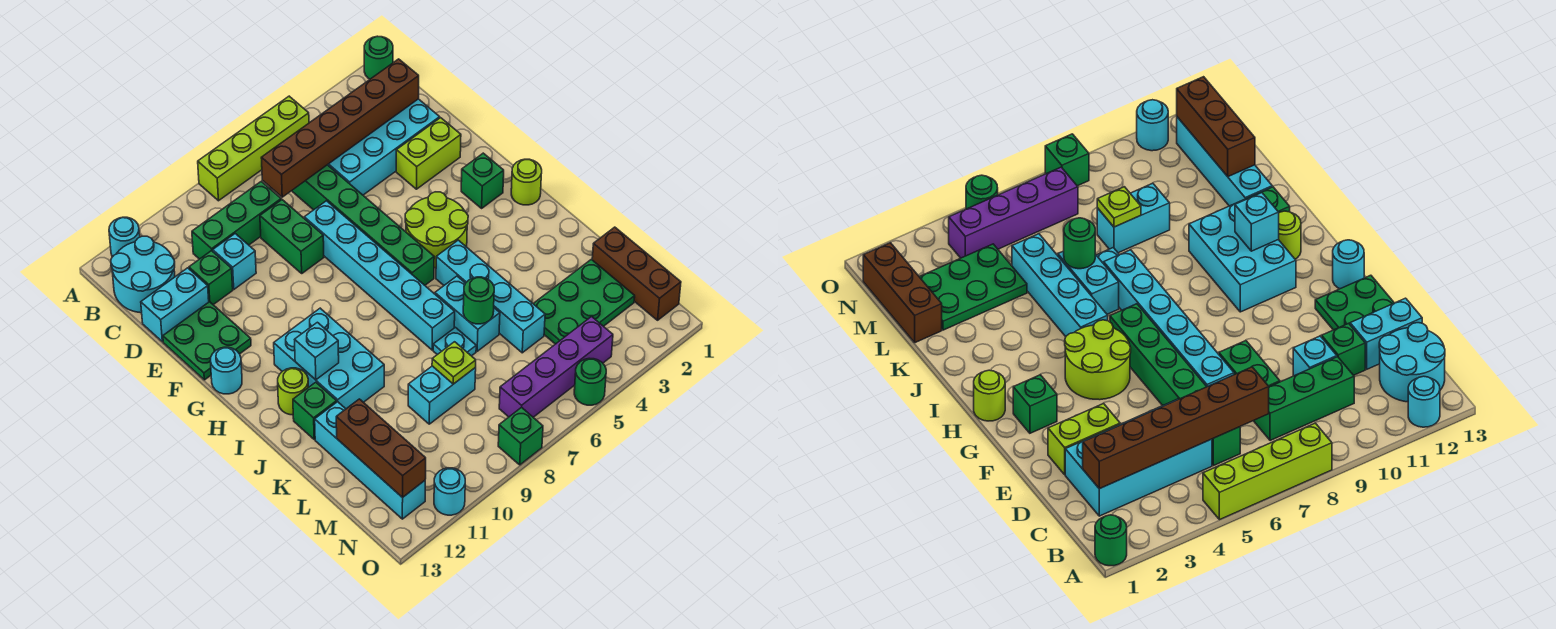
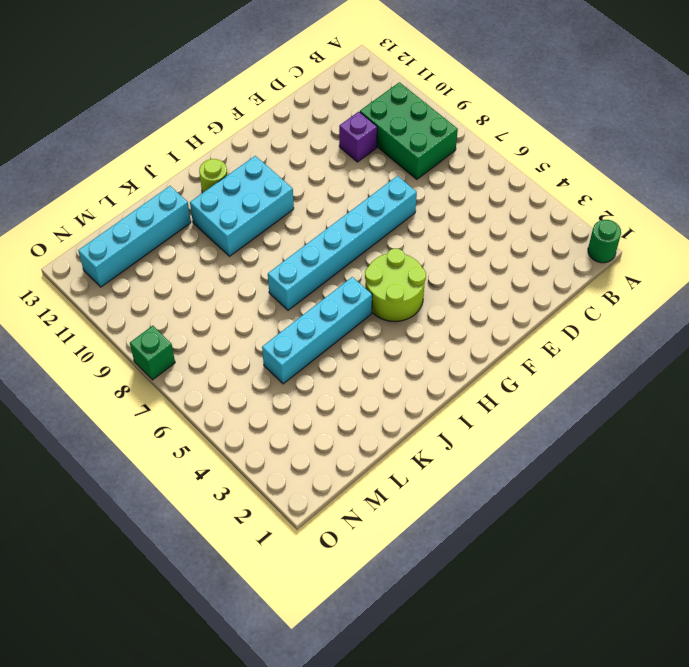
green brick B8:C10 level 1 -> green brick C8:C10 level 1
purple brick D10 level 1 -> cyan brick D10 level 1
none -> lime brick A5:A8 level 1
none -> cyan round brick A12 level 1
none -> cyan round brick B12:C13 level 1
none -> cyan brick C2:D5 level 1

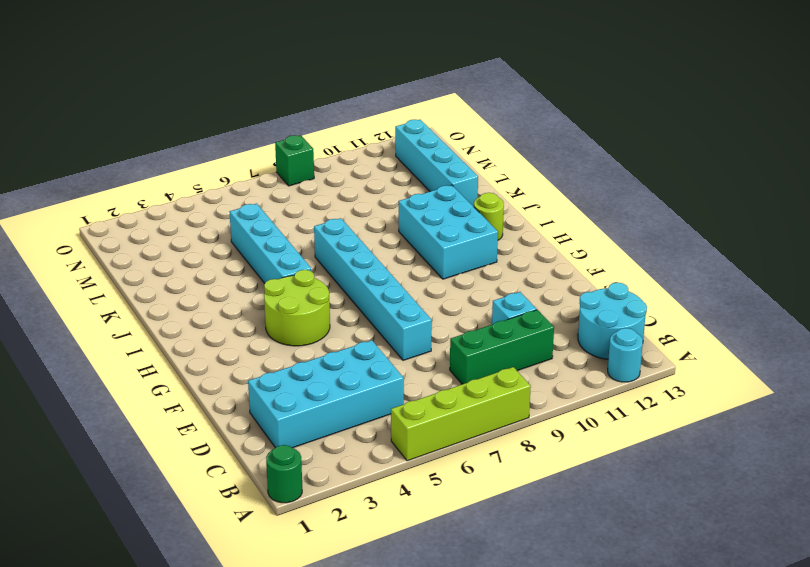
none -> green brick C6:H6 level 1
none -> green brick D8:E8 level 1
none -> green brick D11 level 1
none -> cyan brick D12:D13 level 1

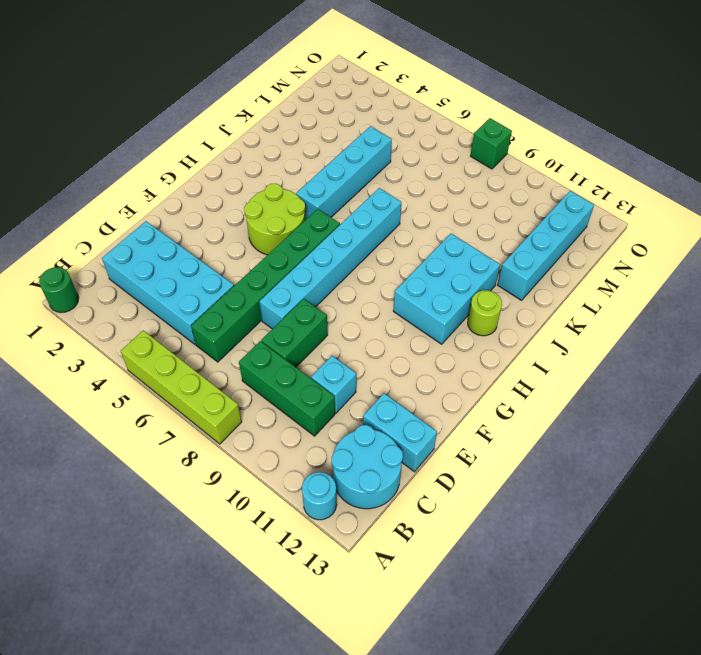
none -> green brick D11 level 1
none -> lime brick E2:E3 level 1
none -> green plate E12:F13 level 1
none -> green brick G2 level 1

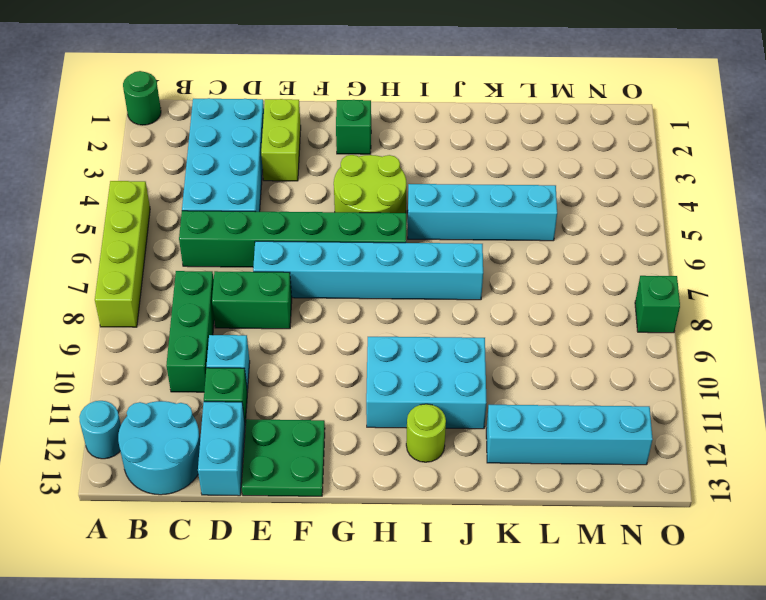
none -> cyan round brick G13 level 1
none -> lime round brick H1 level 1
none -> cyan brick J6:K6 level 1
none -> green brick J12 level 1

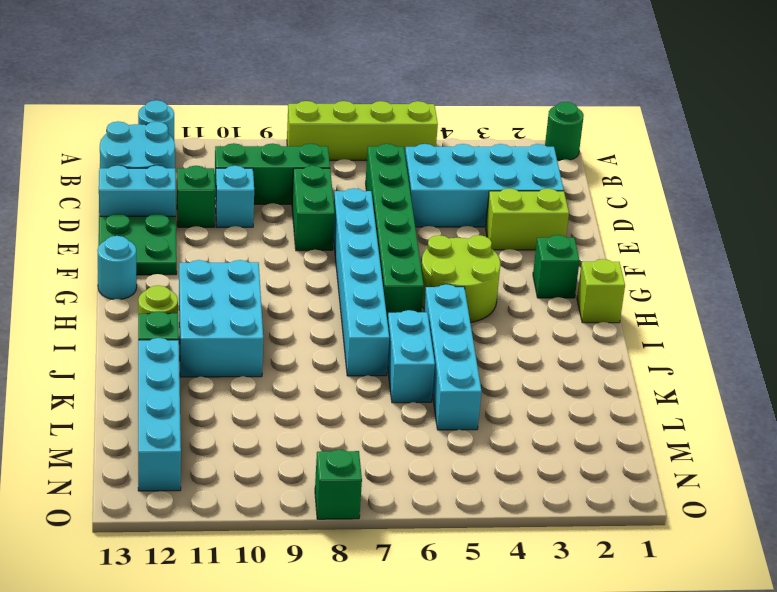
lime brick H1 level 1 -> lime round brick H1 level 1
none -> cyan plate K7 level 1
none -> brown brick L1:N1 level 1
none -> green plate L2:M4 level 1
none -> cyan brick L8:L9 level 1

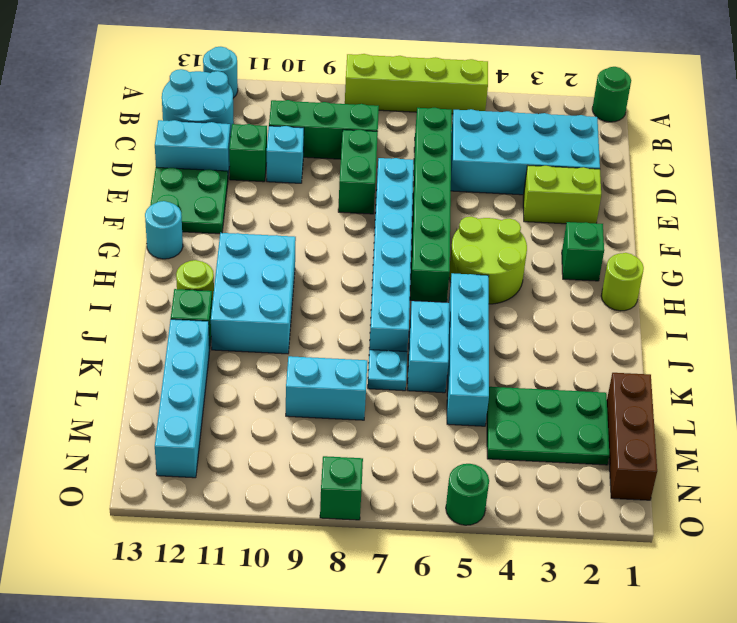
none -> purple brick N4:N7 level 1
none -> cyan round brick O11 level 1
none -> brown brick C2:C7 level 2
none -> cyan brick I11 level 2

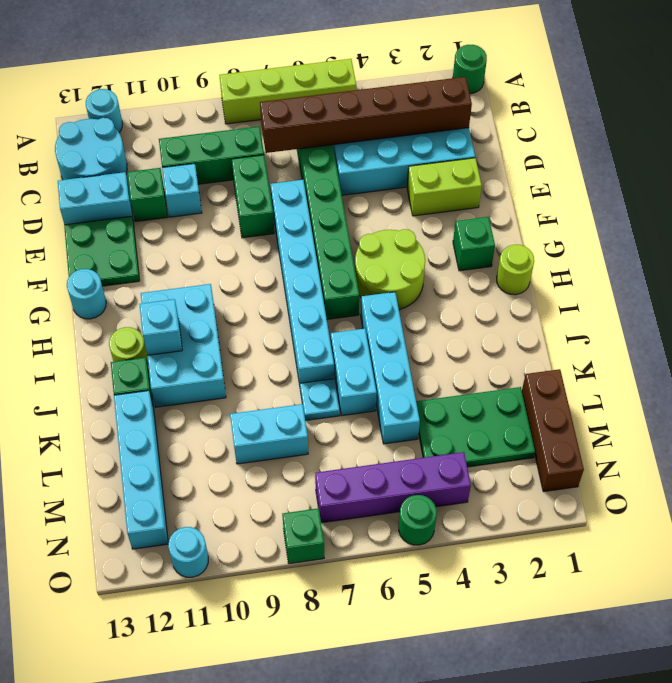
none -> green round brick K6 level 2
none -> lime plate L8 level 2
none -> brown brick L12:N12 level 2

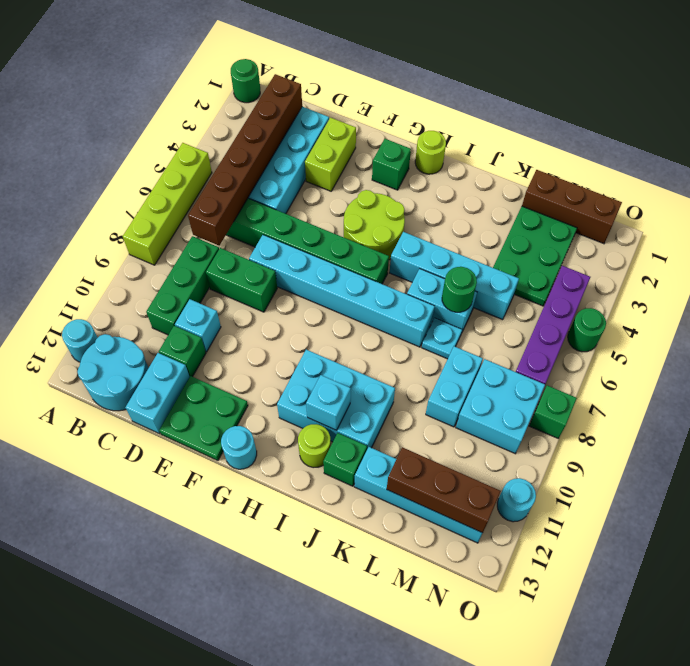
cyan brick M8:N9 level 1 -> none
none -> lime plate L8 level 2

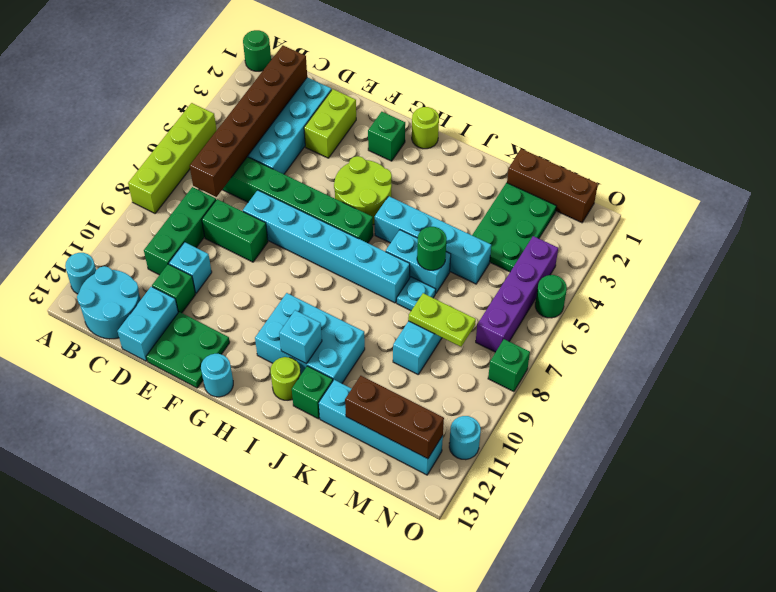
lime plate L8:M8 level 2 -> lime plate L8 level 2

